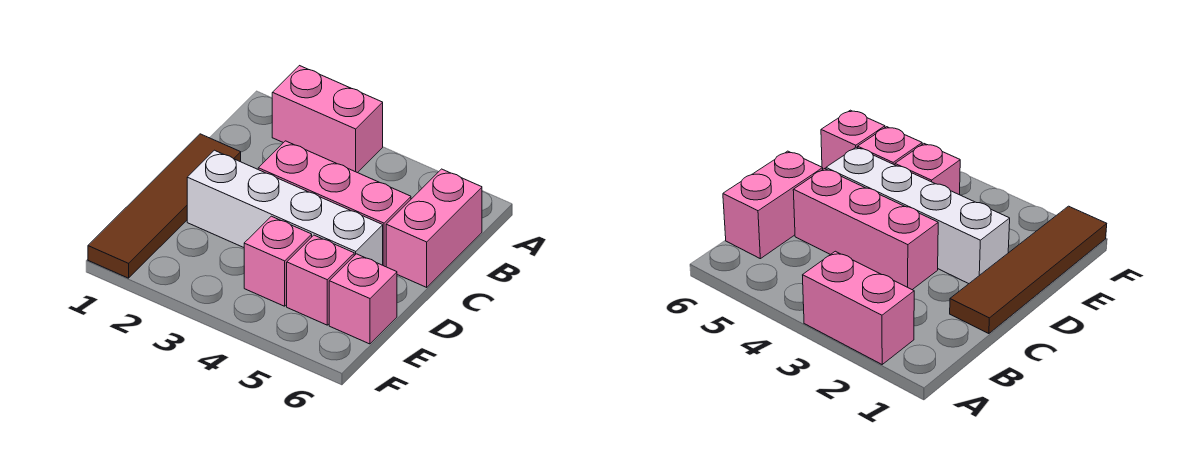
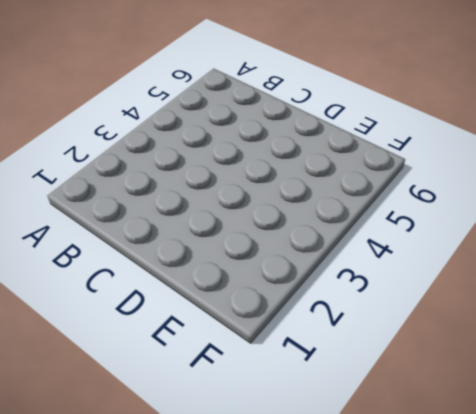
none -> pink brick A2:A3 level 1
none -> pink brick B6:C6 level 1

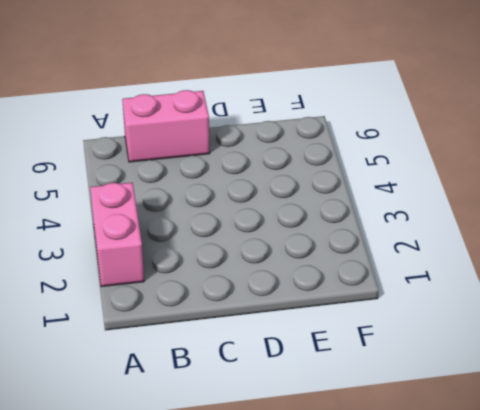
none -> brown tile C1:F1 level 1
none -> pink brick C3:C5 level 1

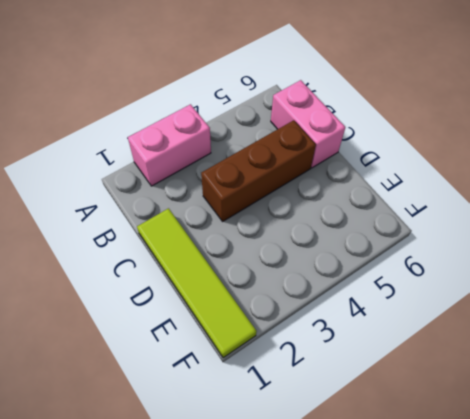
lime tile C1:F1 level 1 -> brown tile C1:F1 level 1
brown brick C3:C5 level 1 -> pink brick C3:C5 level 1
none -> white brick D2:D5 level 1
none -> pink brick E4 level 1

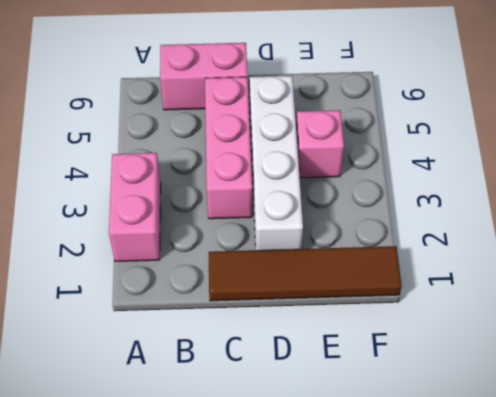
none -> pink brick E5 level 1
none -> pink brick E6 level 1

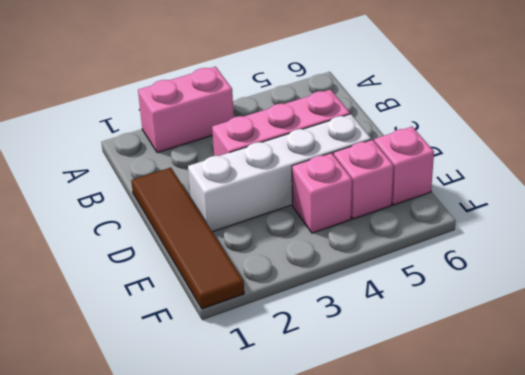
none -> pink brick B6:C6 level 1

